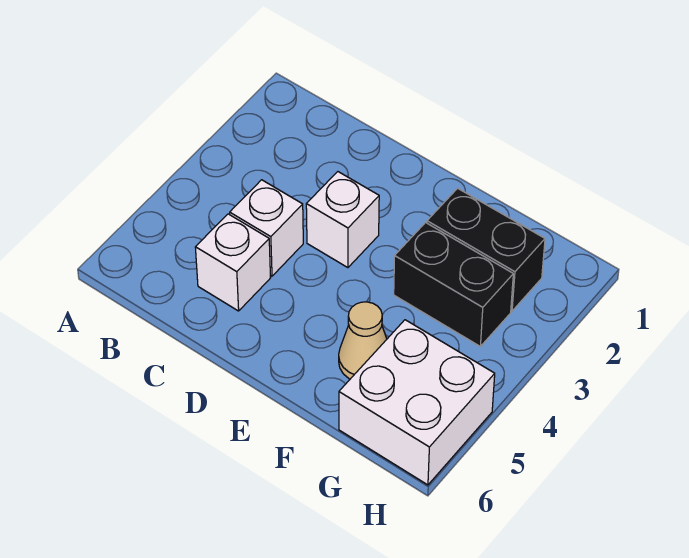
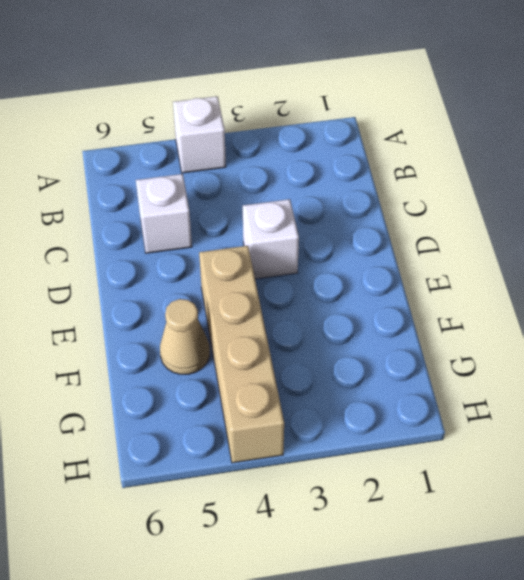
white brick A4 level 1 -> white brick C4 level 1
tan brick E4:H4 level 1 -> none
none -> black brick F2:G2 level 1
none -> black brick F3:G3 level 1

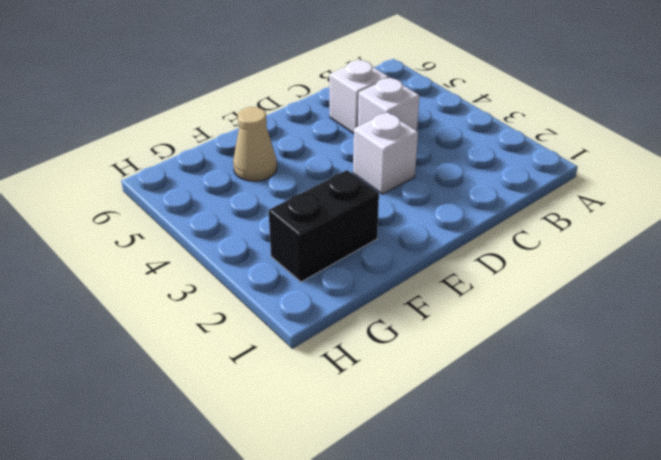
none -> black brick F3:G3 level 1
none -> white brick G5:H6 level 1

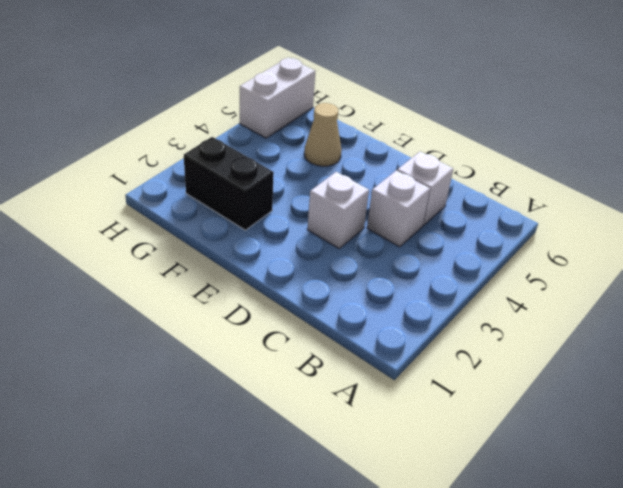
white brick H5:H6 level 1 -> white brick G5:H6 level 1
none -> black brick F3:G3 level 1

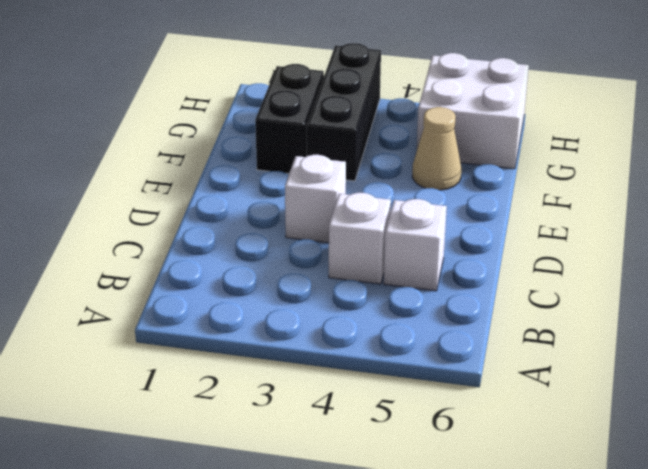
black brick F3:H3 level 1 -> black brick F3:G3 level 1

